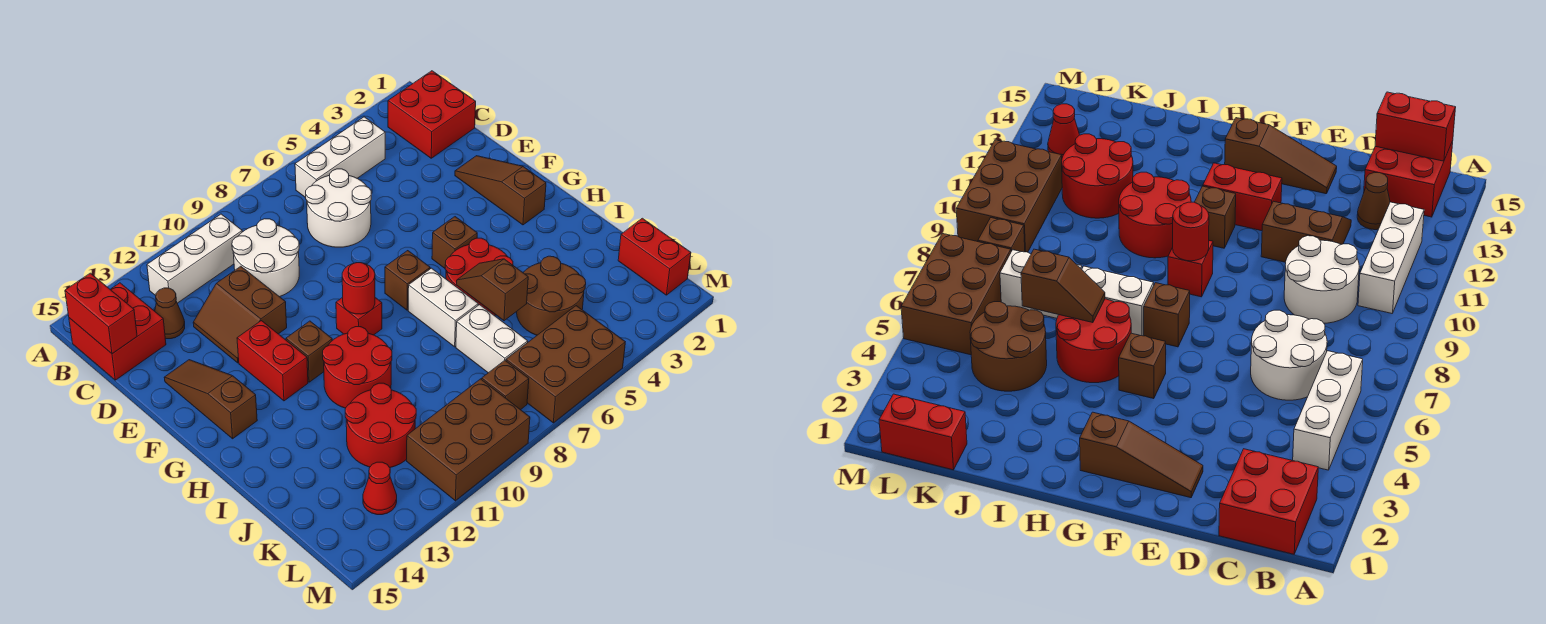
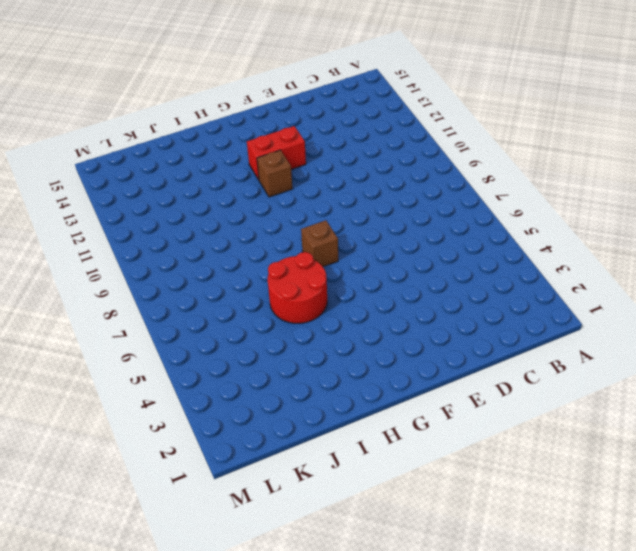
none -> red brick B1:C2 level 1
none -> white brick B4:B6 level 1
none -> white brick B10:B12 level 1

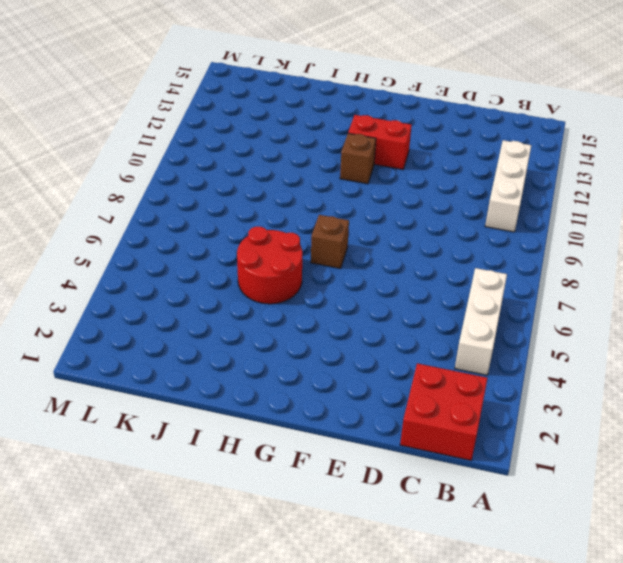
none -> red brick B14:C15 level 1
none -> white round brick C6:D7 level 1
none -> white round brick C9:D10 level 1

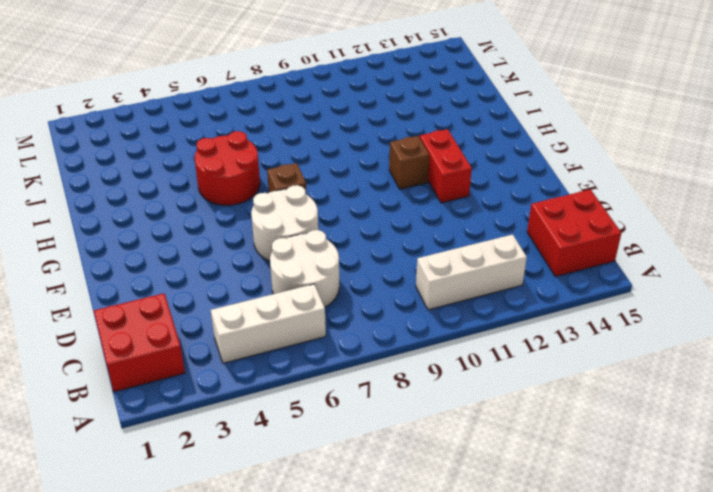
white round brick E6:F7 level 1 -> white round brick C9:D10 level 1
none -> brown cone C13 level 1
none -> brown slope D11:E12 level 1 top 11
none -> brown slope E2:G2 level 1 top G

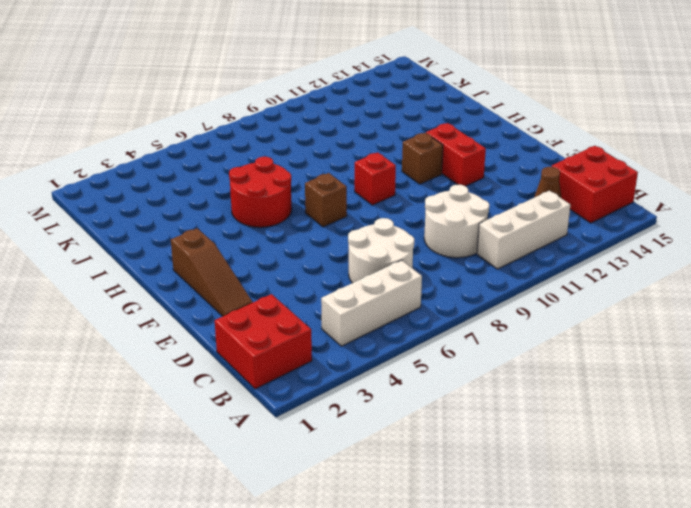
none -> brown slope D11:E12 level 1 top 11
none -> brown slope E14:G14 level 1 top G
none -> brown brick G5 level 1

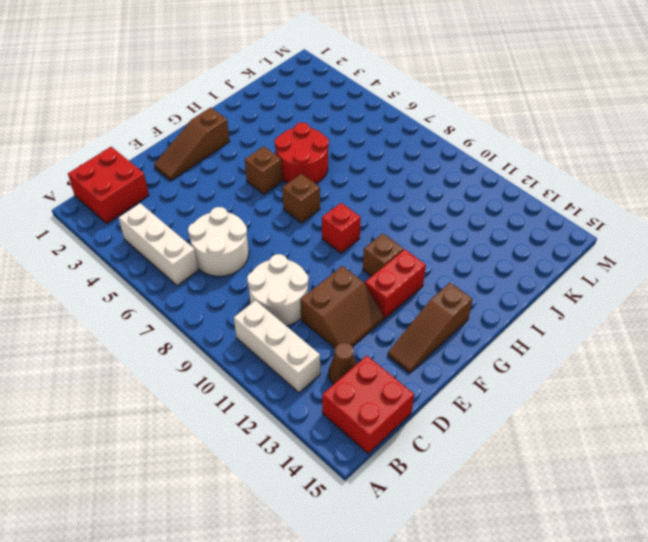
none -> white brick H7:I7 level 1
none -> red round brick H10:I11 level 1
none -> brown round brick J4:K5 level 1

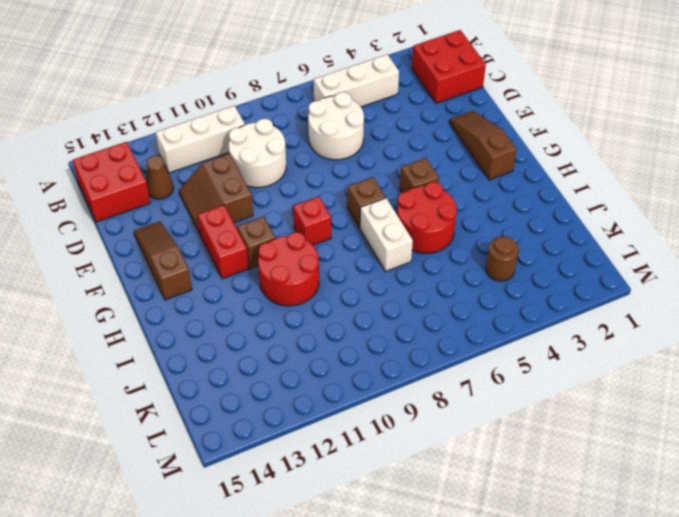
brown round brick K4 level 1 -> brown round brick J4:K5 level 1
none -> white brick J7:K7 level 1
none -> red round brick J11:K12 level 1
none -> red brick K1:L1 level 1

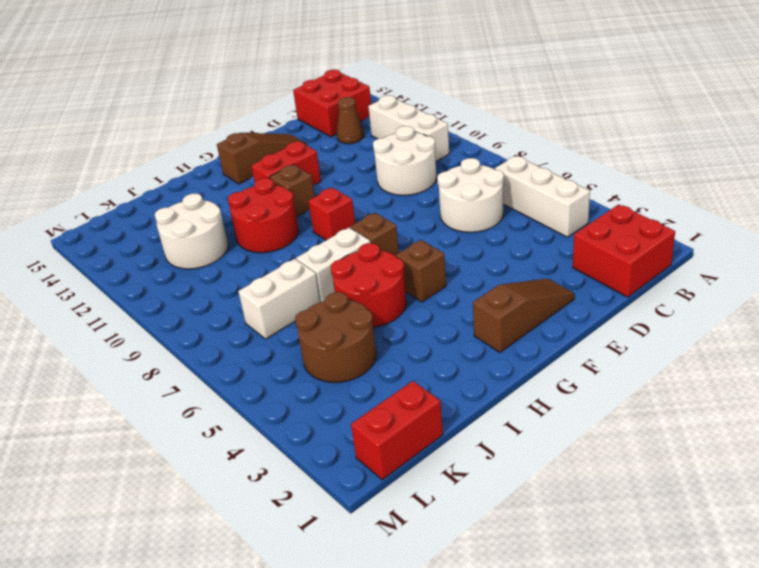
white round brick J11:K12 level 1 -> red round brick J11:K12 level 1
none -> brown slope D11:E12 level 1 top 11
none -> brown brick L5:M7 level 1
none -> brown brick L8 level 1

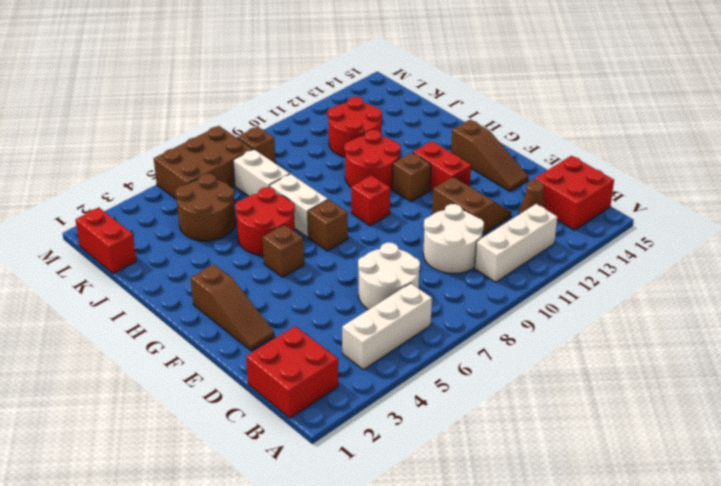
none -> brown brick L9:M11 level 1
none -> red cone L13 level 1
none -> red brick B15:C15 level 2

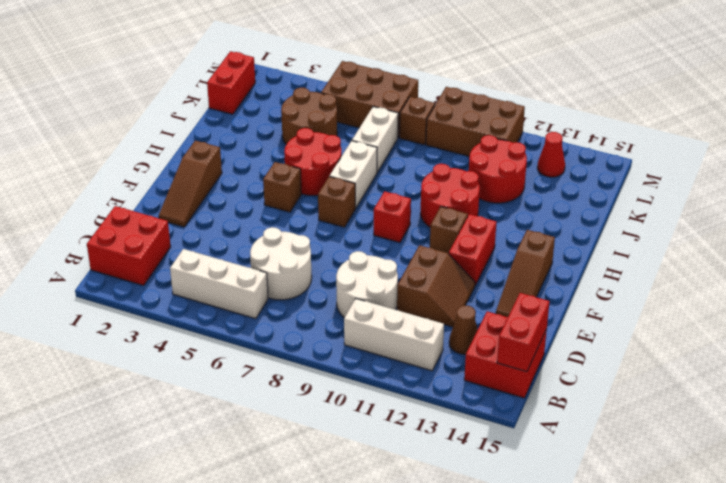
none -> red round brick G9 level 2
none -> brown slope I6:J6 level 2 top J

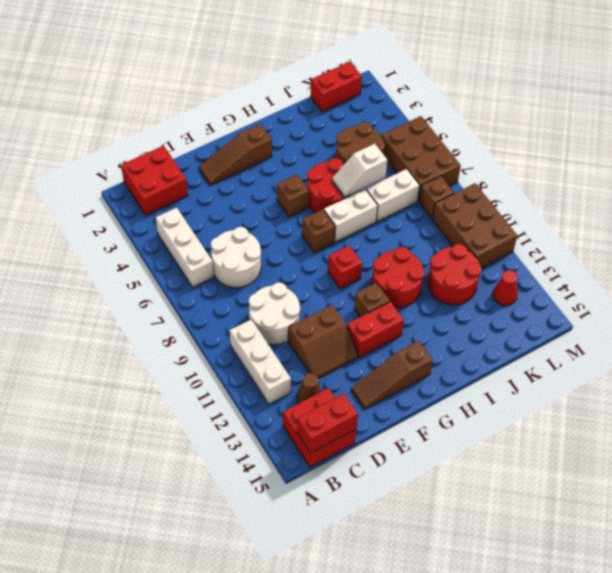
white slope I6:J6 level 2 top J -> brown slope I6:J6 level 2 top J
none -> red round brick G9 level 2

